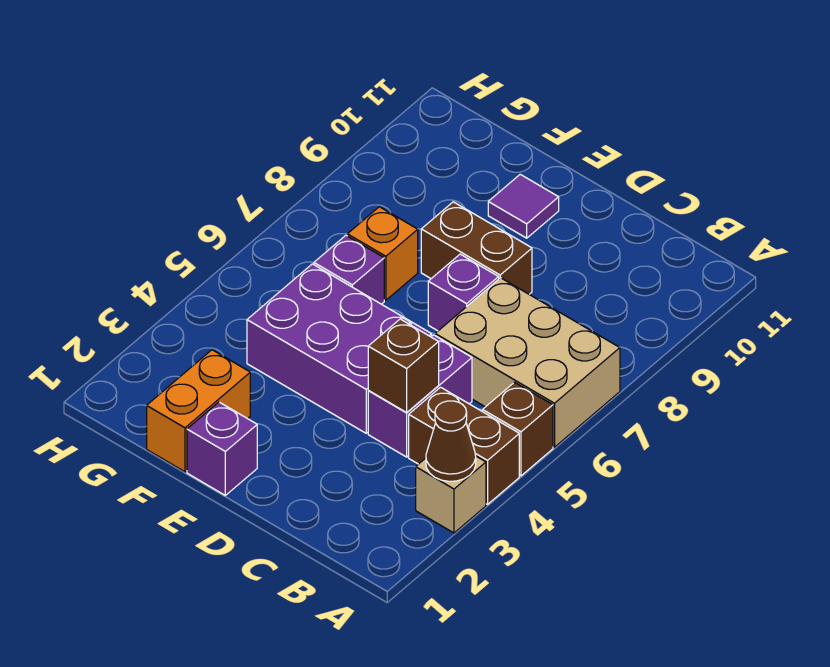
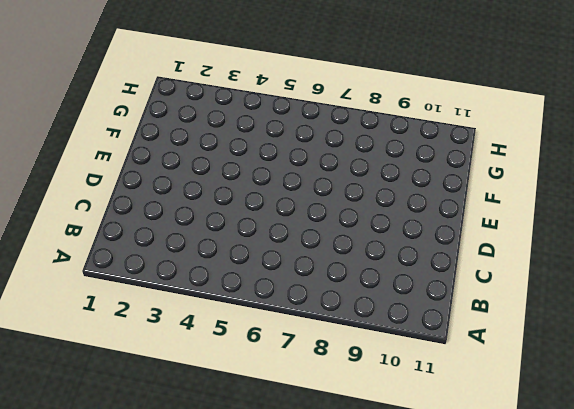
none -> tan brick A3 level 1
none -> brown brick A4:B4 level 1
none -> brown brick A5 level 1

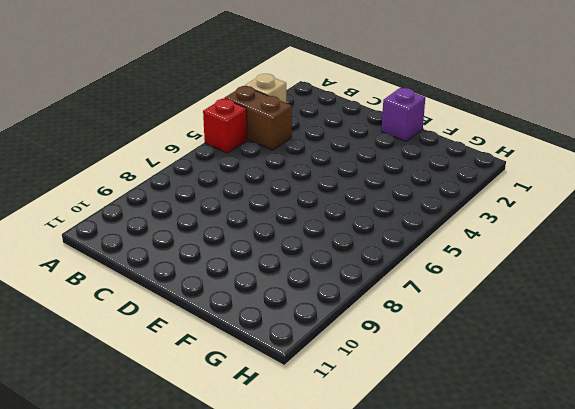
red brick A5 level 1 -> brown brick A5 level 1
none -> tan brick A6:C7 level 1
none -> purple brick C4:C5 level 1
none -> purple brick D4:F5 level 1

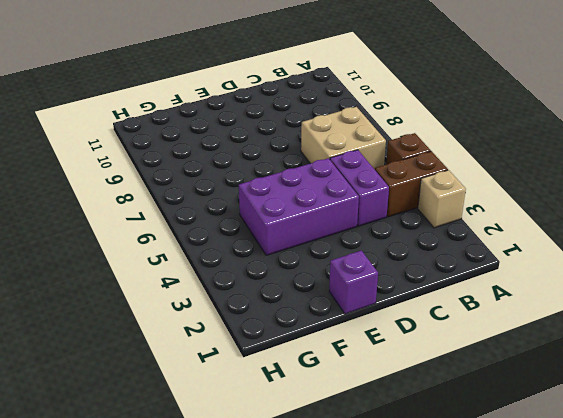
tan brick B6:C7 level 1 -> tan brick A6:C7 level 1
none -> purple brick D7 level 1
none -> brown brick D8:E8 level 1
none -> purple tile E10 level 1

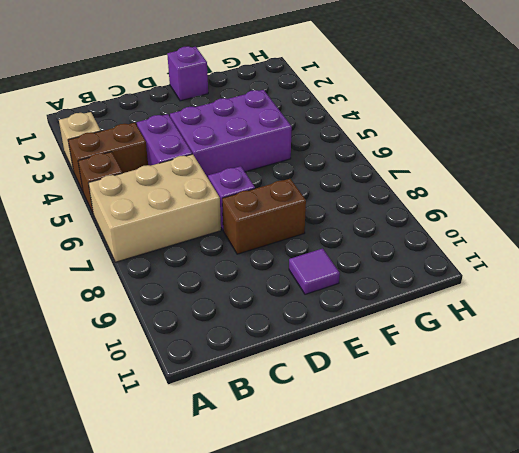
none -> orange brick F1:F2 level 1
none -> purple brick F6 level 1
none -> orange brick F7 level 1

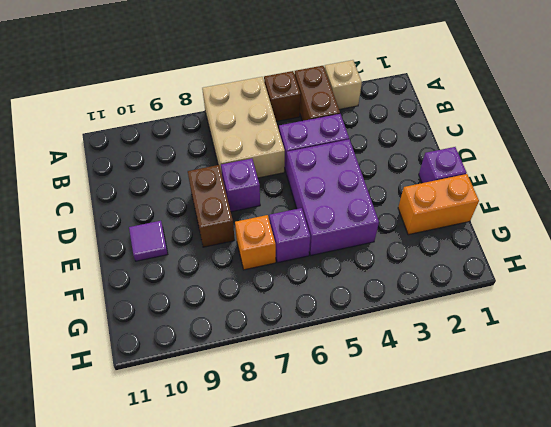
none -> brown cone A3 level 2
none -> brown brick C4 level 2

